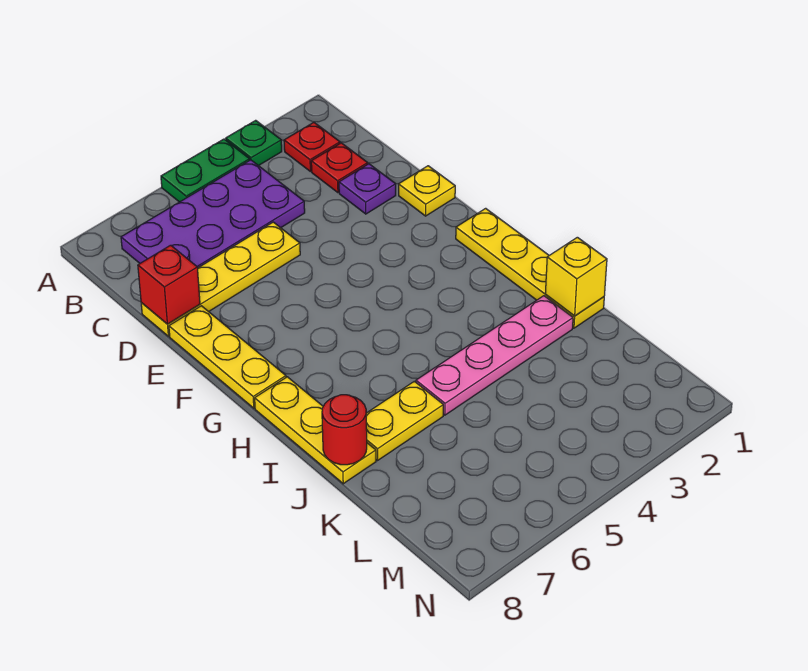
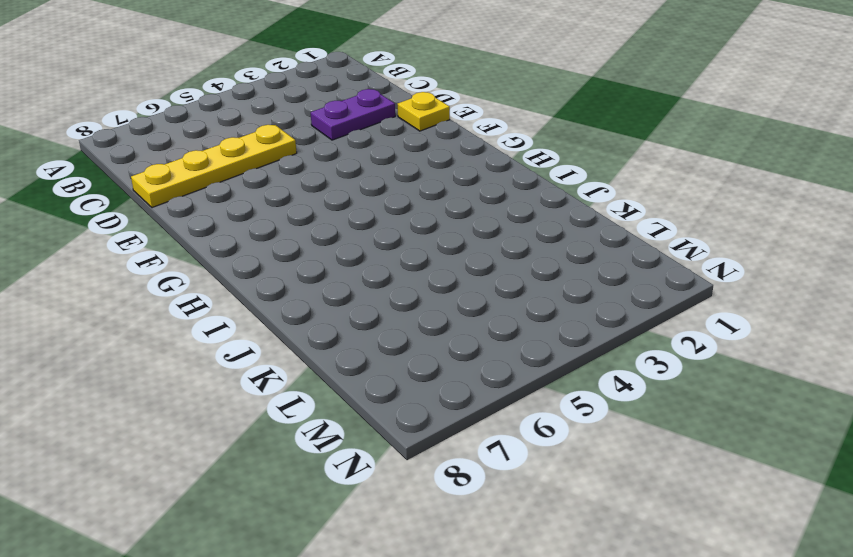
purple plate D2:D3 level 1 -> purple plate D2 level 1
none -> green plate A3 level 1
none -> green plate A4:A5 level 1
none -> red plate B2 level 1

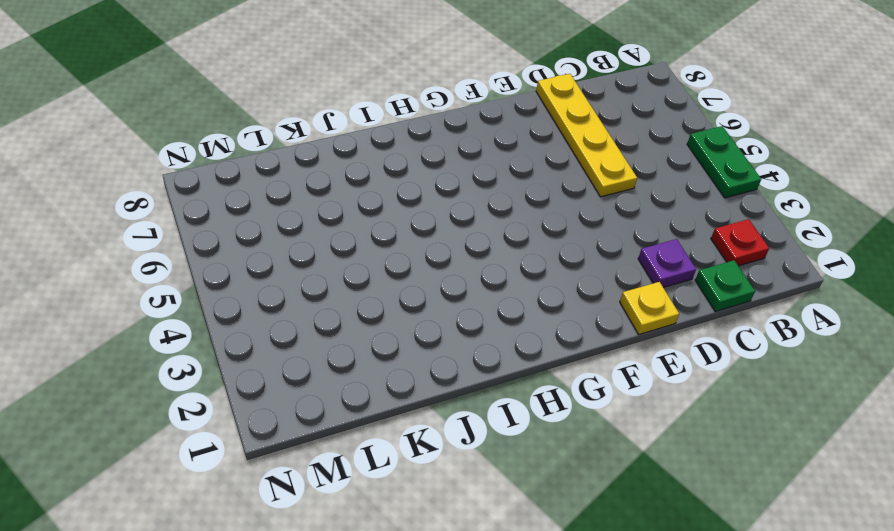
green plate C1 level 1 -> green plate A3 level 1
none -> purple plate B4:C7 level 1
none -> red plate C2 level 1
none -> yellow plate E8:G8 level 1

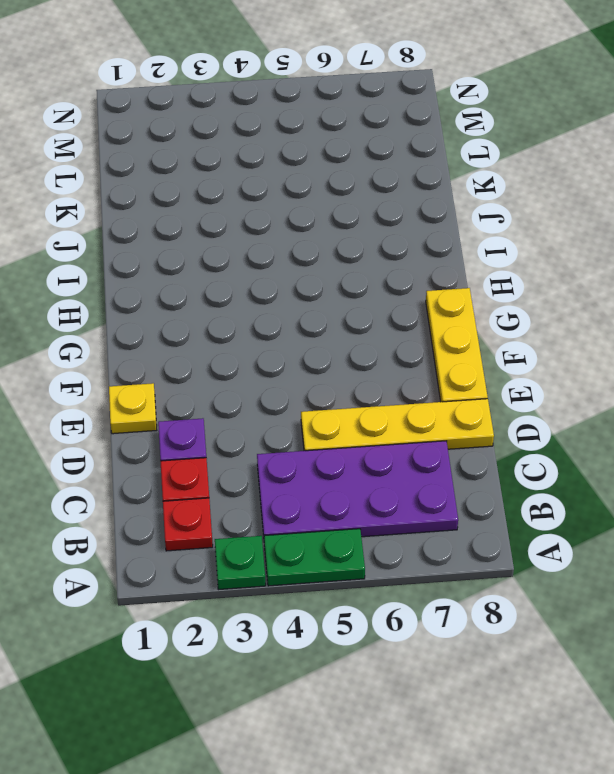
none -> yellow plate G1:J1 level 1
none -> yellow plate H8:J8 level 1
none -> pink plate J2:J5 level 1

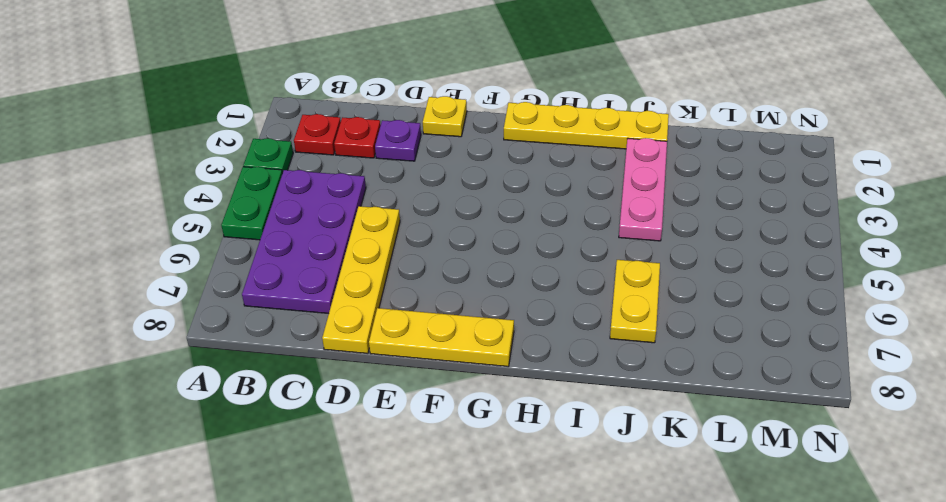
pink plate J2:J4 level 1 -> pink plate J2:J5 level 1
none -> yellow plate H8:J8 level 1
none -> red brick D8 level 2
none -> yellow brick J1 level 2

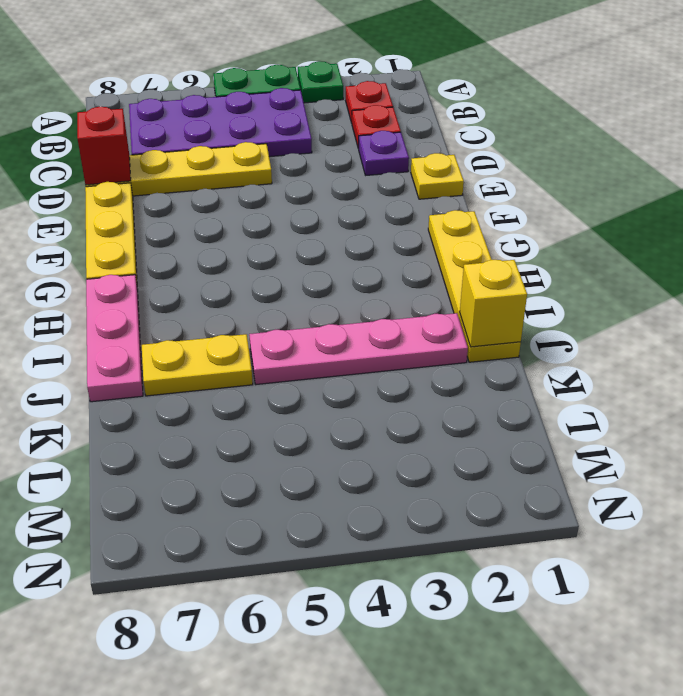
pink plate H8:J8 level 1 -> yellow plate H8:J8 level 1
none -> red round brick J8 level 2

